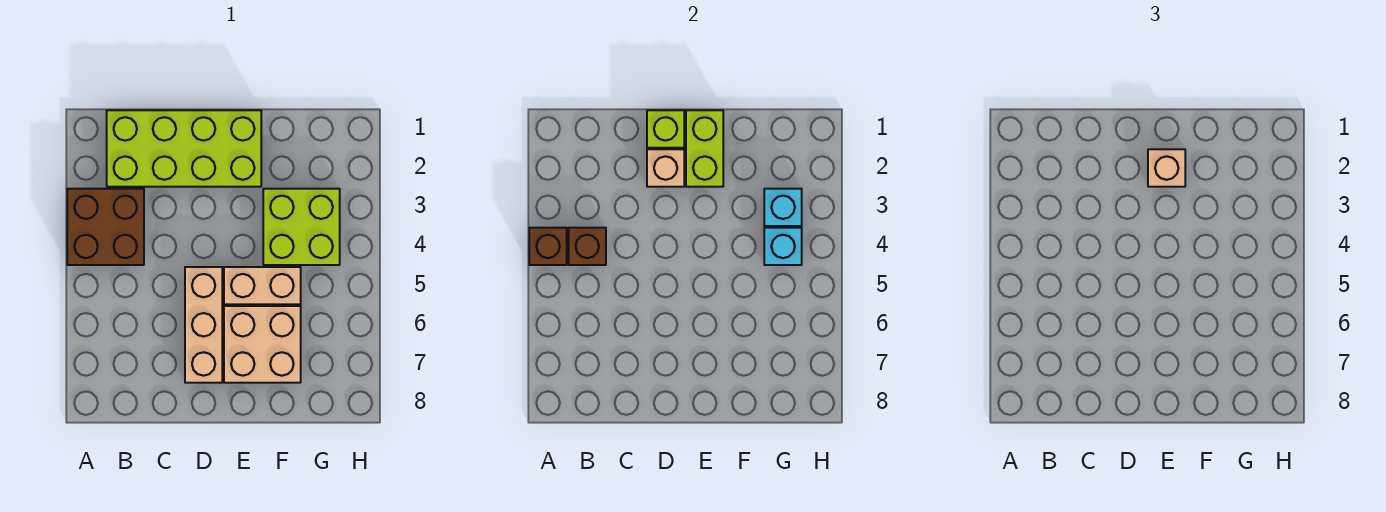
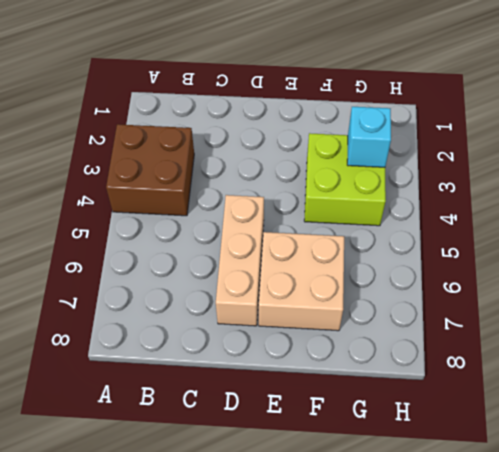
none -> lime brick B1:E2 level 1
none -> tan brick E5:F5 level 1
none -> brown brick A4 level 2

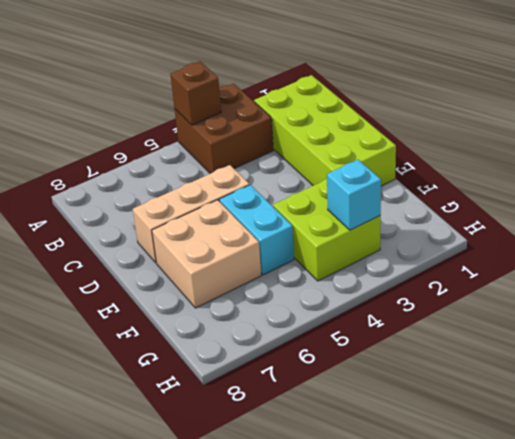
cyan brick E5:F5 level 1 -> tan brick E5:F5 level 1
none -> brown brick B4 level 2
none -> lime brick D1 level 2
none -> tan brick D2 level 2

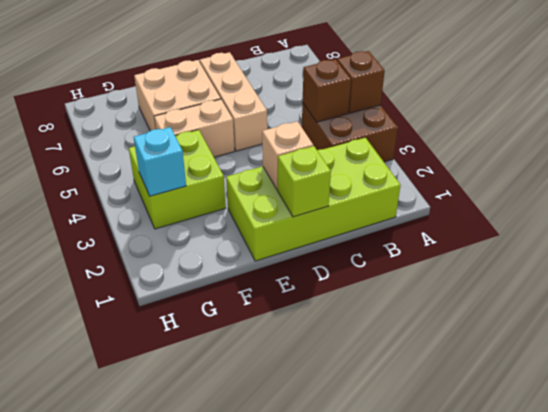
none -> lime brick E1:E2 level 2
none -> cyan brick G4 level 2
none -> tan brick E2 level 3

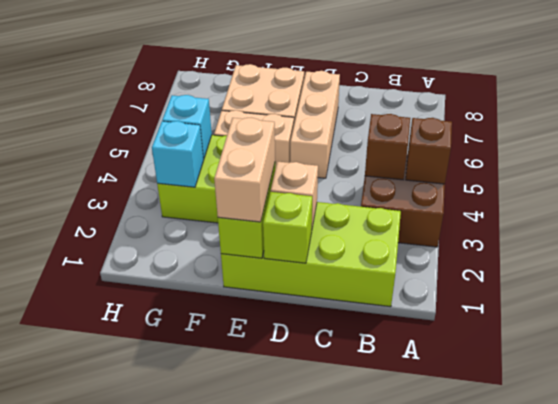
tan brick E1:E2 level 3 -> tan brick E2 level 3

